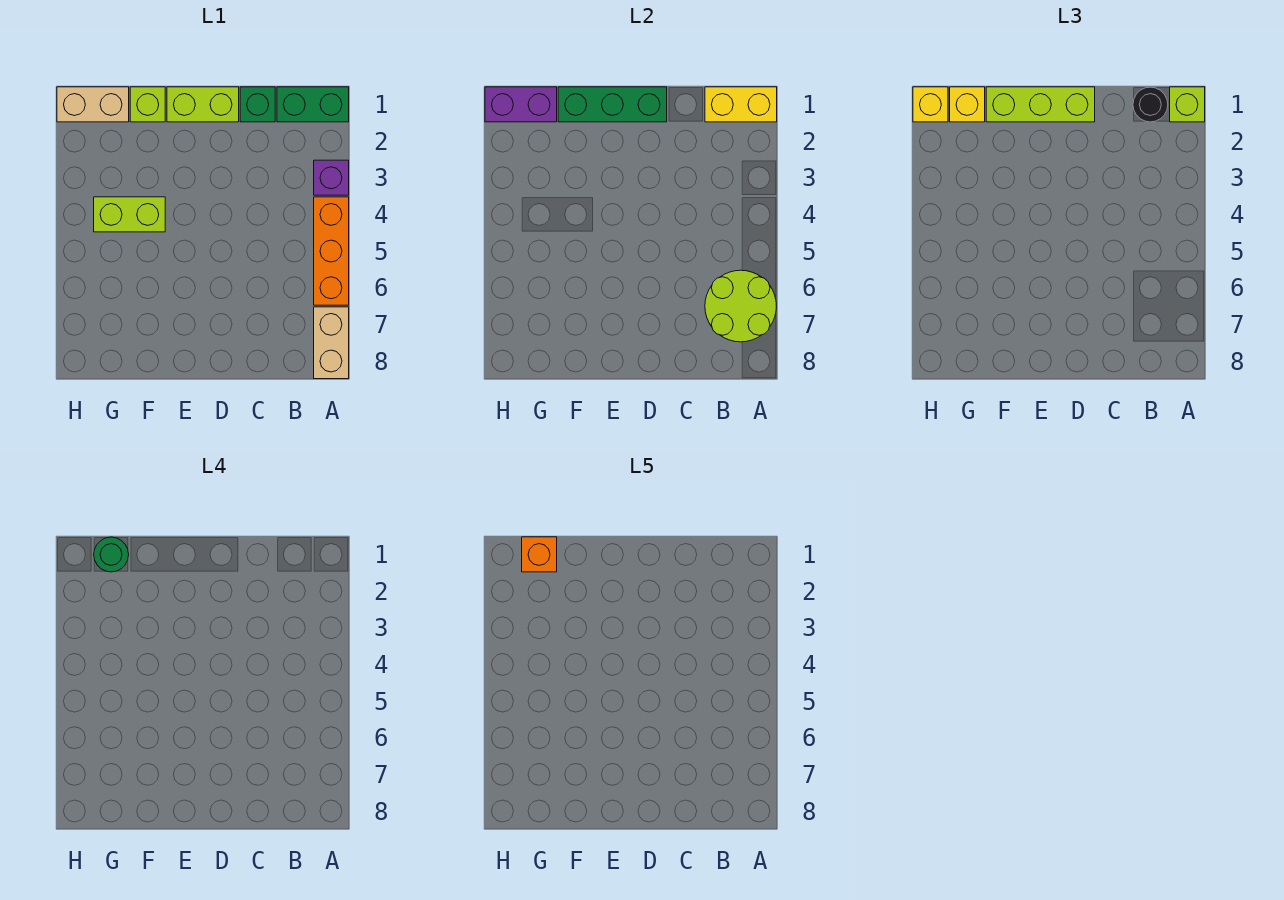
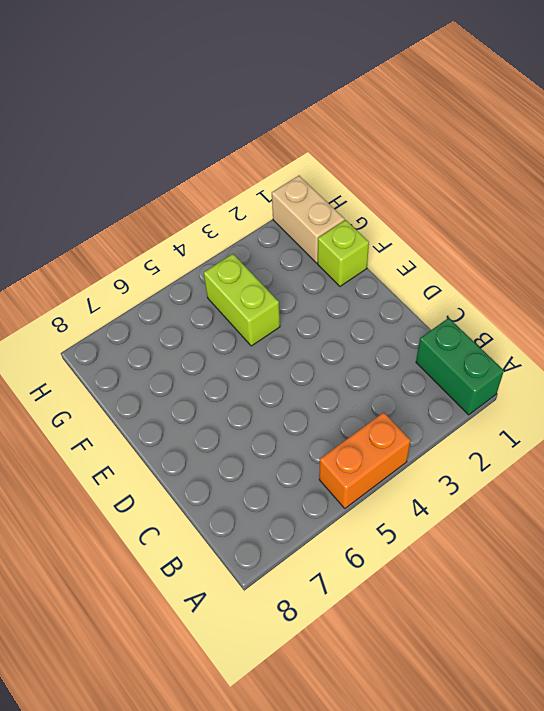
orange brick A4:A5 level 1 -> orange brick A4:A6 level 1
none -> purple brick A3 level 1
none -> tan brick A7:A8 level 1
none -> green brick C1 level 1

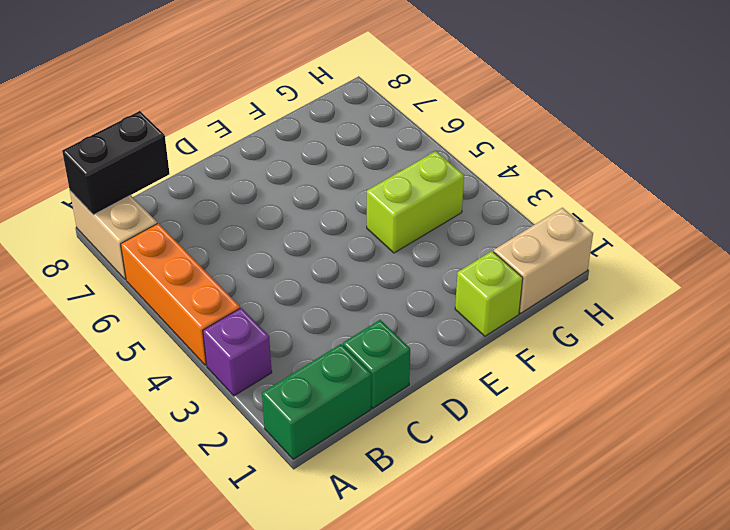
black brick A8:B8 level 2 -> none
none -> lime brick D1:E1 level 1
none -> yellow brick A1:B1 level 2
none -> lime round brick A6:B7 level 2

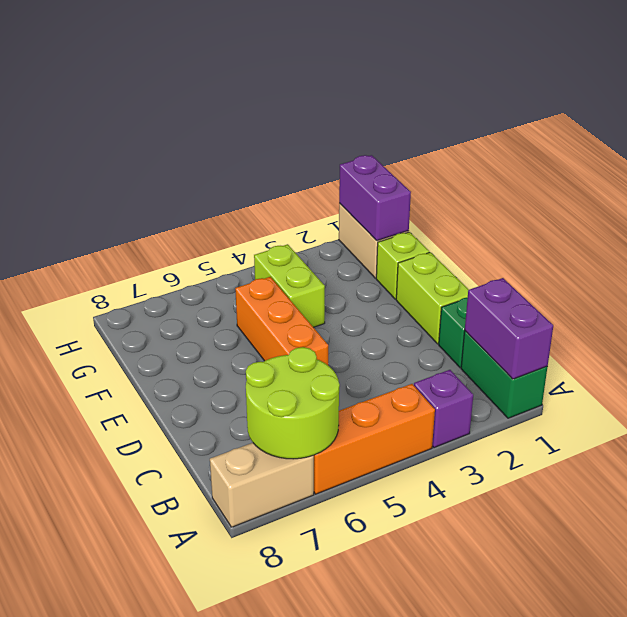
purple brick A1:B1 level 2 -> yellow brick A1:B1 level 2
orange brick D5:F5 level 1 -> none
none -> green brick D1:F1 level 2
none -> lime brick A1 level 3
none -> black round brick B1 level 3

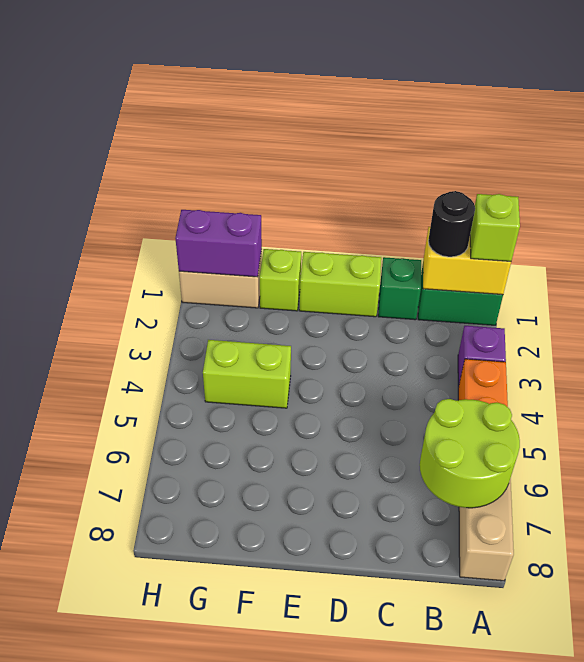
none -> green brick D1:F1 level 2
none -> lime brick D1:F1 level 3
none -> yellow brick G1 level 3

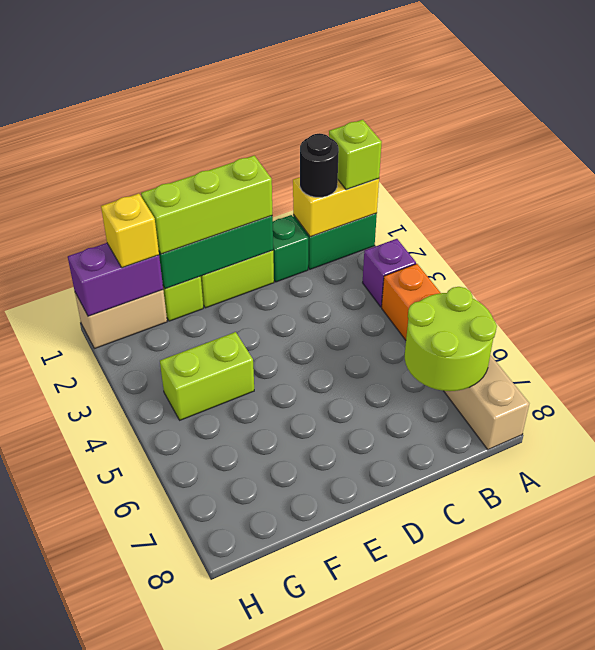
none -> yellow brick H1 level 3
none -> green round brick G1 level 4
none -> orange brick G1 level 5

